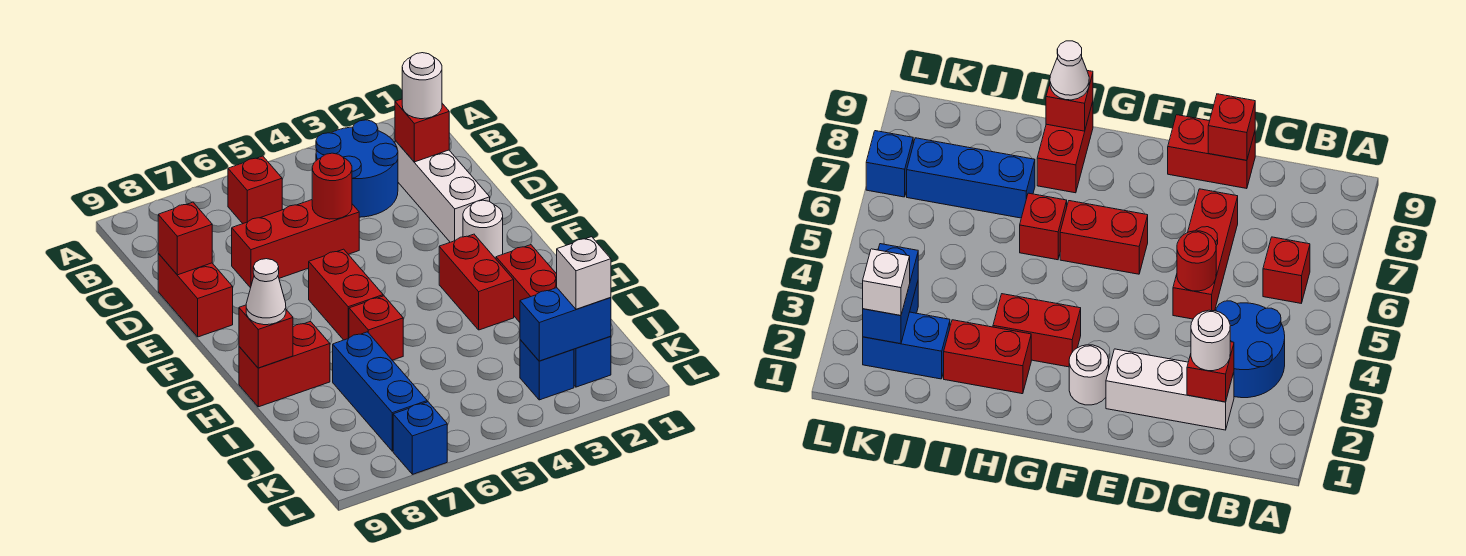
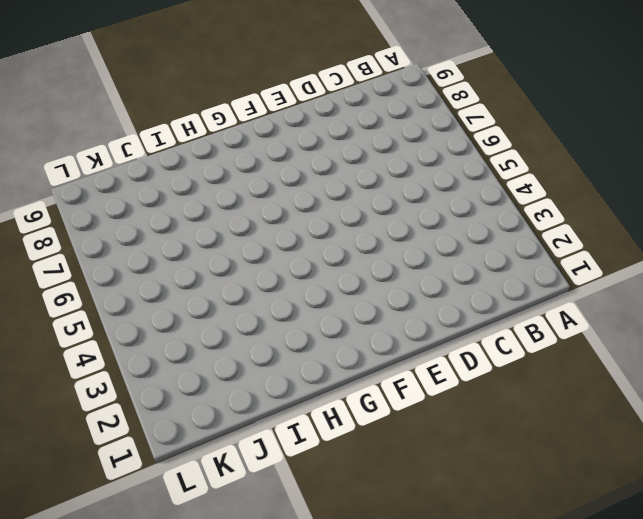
none -> blue round brick B3:C4 level 1
none -> red brick B6 level 1
none -> white brick C2:E2 level 1

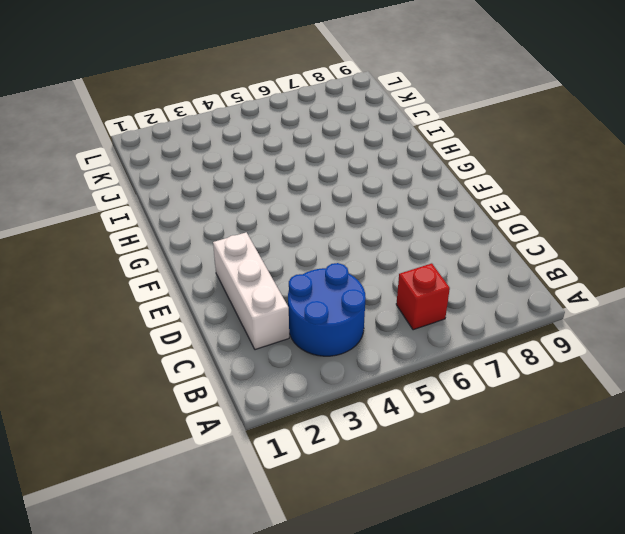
none -> red brick D5:D7 level 1
none -> red brick D9:E9 level 1
none -> white round brick F2 level 1

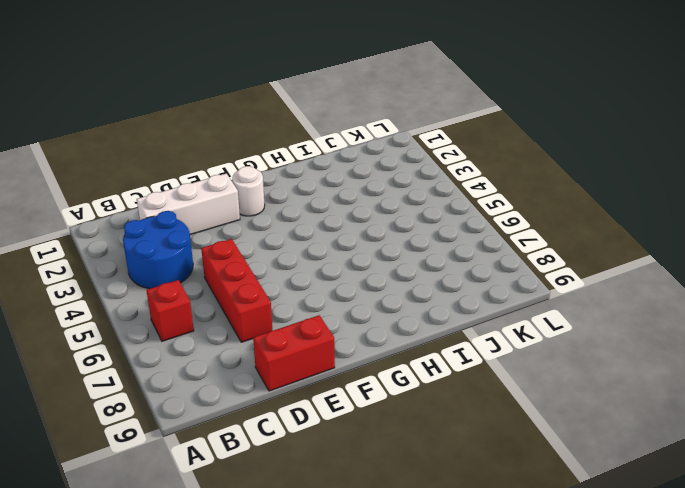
none -> red brick F6:G6 level 1
none -> red brick G3:H3 level 1
none -> red brick H2:I2 level 1

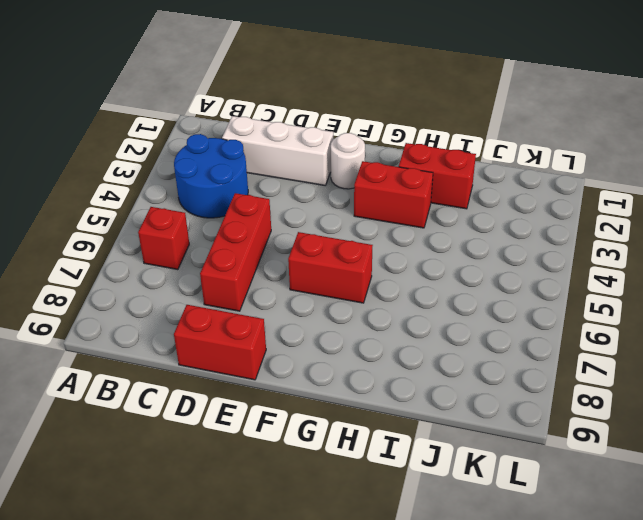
none -> red brick H6 level 1
none -> red brick H8:H9 level 1
none -> blue brick I7:K7 level 1

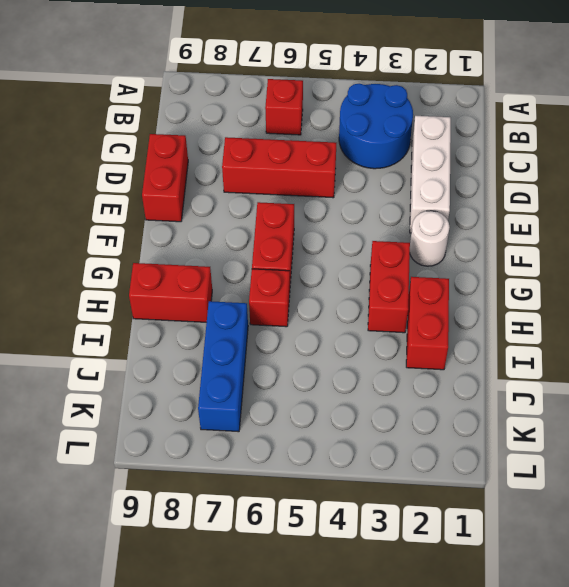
none -> blue brick J2:K2 level 1
none -> blue brick K3 level 1
none -> blue brick L7 level 1

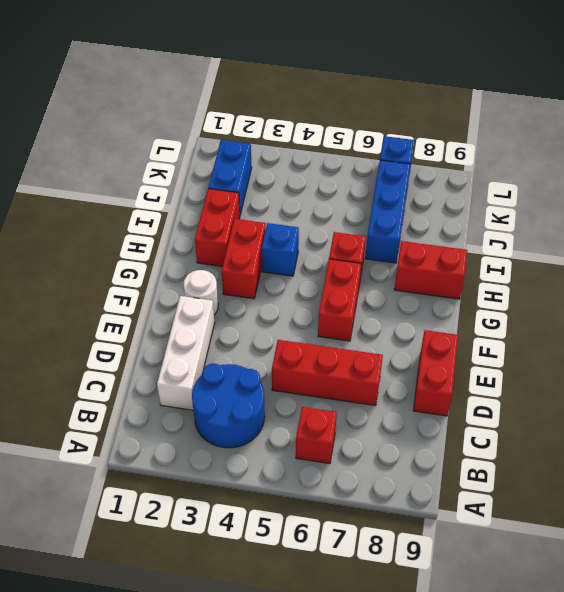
blue brick H4 level 1 -> blue brick K3 level 1
none -> red brick C2 level 2
none -> red round brick D5 level 2
none -> red brick D9 level 2

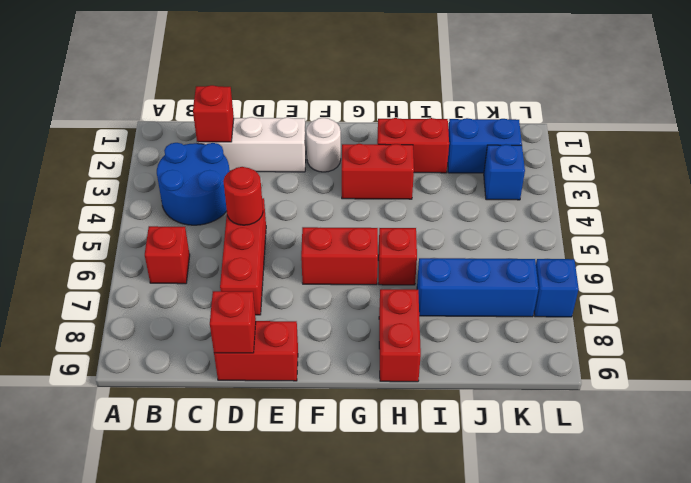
none -> red brick H9 level 2
none -> blue brick K2:K3 level 2
none -> white round brick C2 level 3

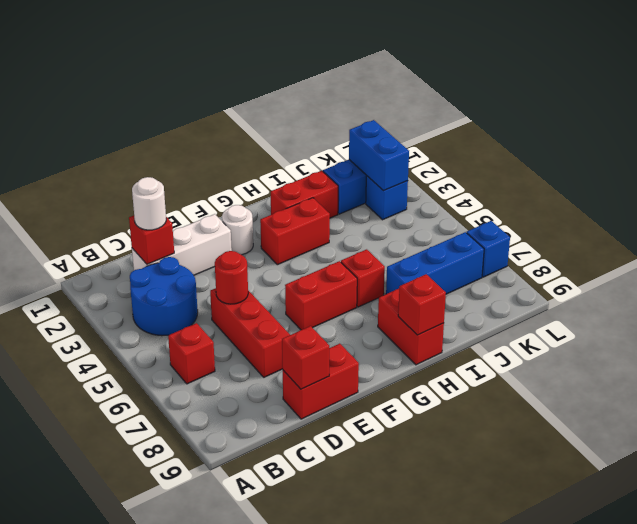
none -> white cone H9 level 3
none -> white brick K2 level 3

